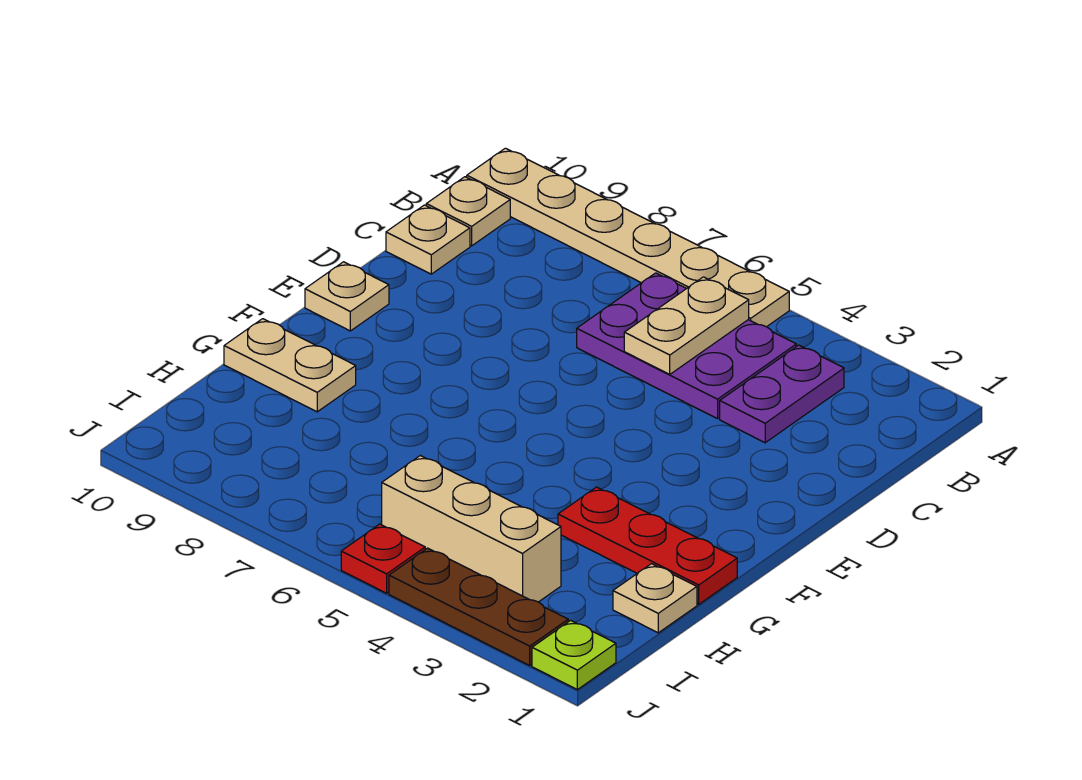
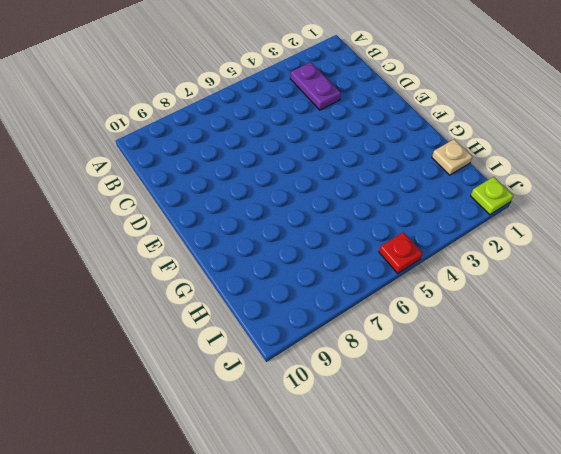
none -> tan plate A5:A10 level 1
none -> purple plate B4:C6 level 1
none -> tan plate B10 level 1

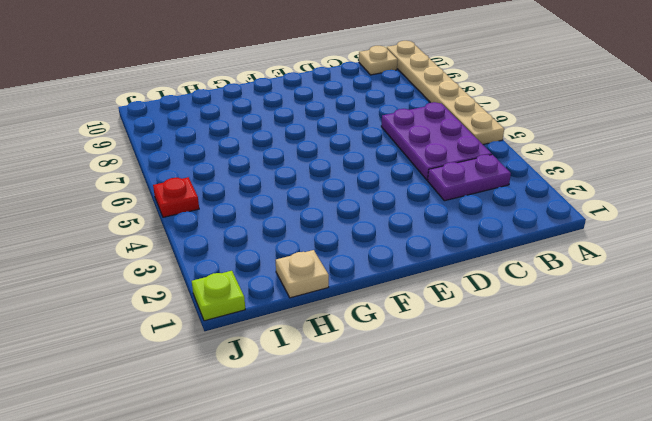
none -> tan plate C10 level 1
none -> tan plate E10 level 1
none -> red plate G1:G3 level 1

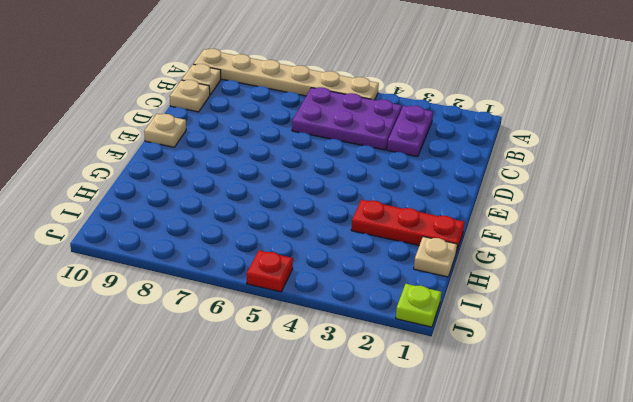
none -> tan plate G9:G10 level 1
none -> tan brick I3:I5 level 1
none -> brown plate J2:J4 level 1

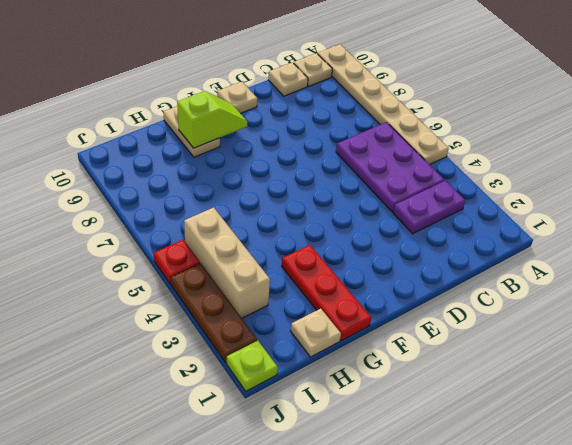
lime slope F9:G9 level 2 top G -> none
none -> tan plate B5:C5 level 2

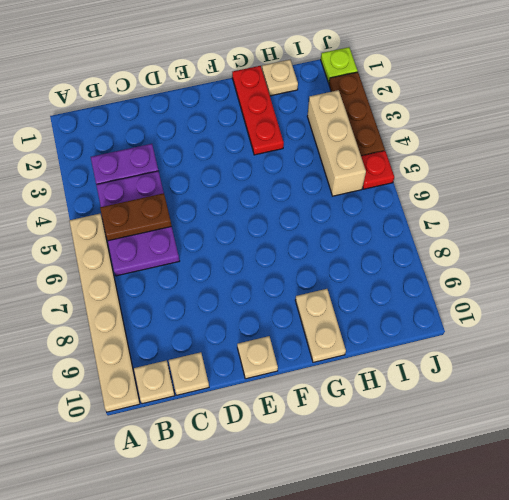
brown plate B5:C5 level 2 -> tan plate B5:C5 level 2

